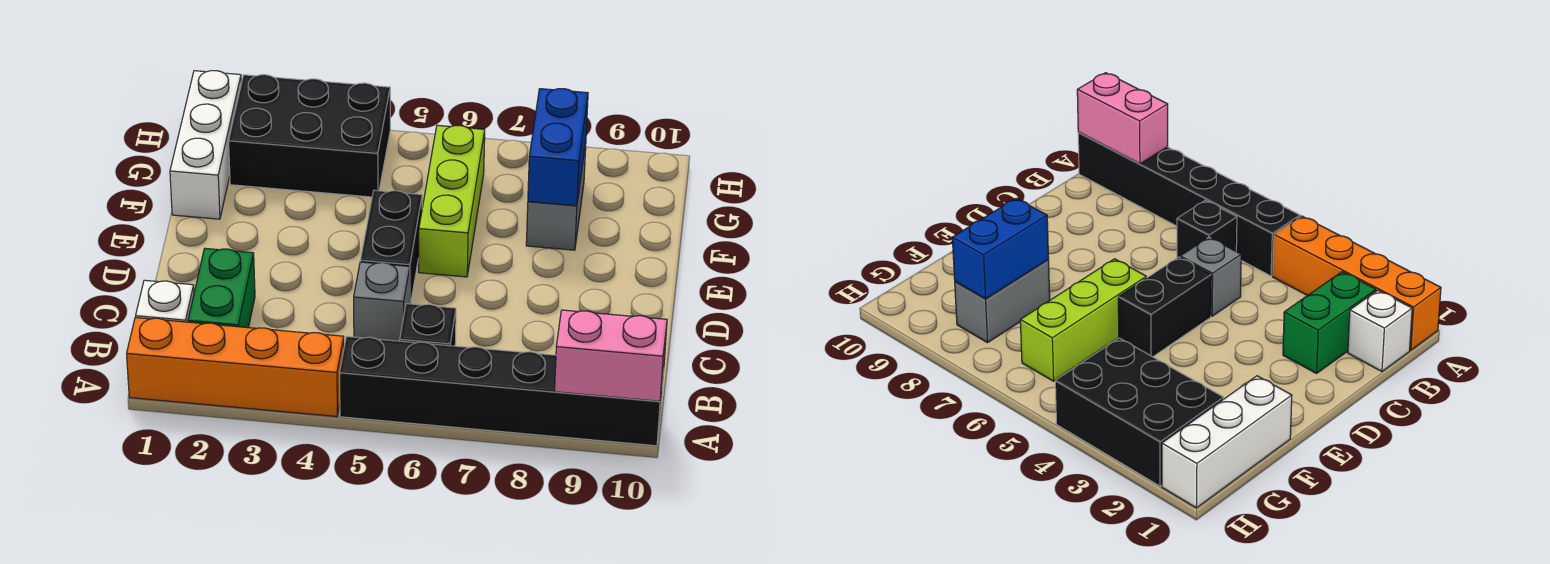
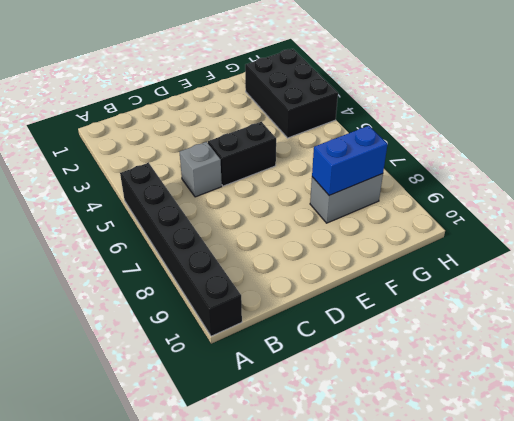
none -> orange brick A1:A4 level 1
none -> white brick B1 level 1
none -> green brick B2:C2 level 1

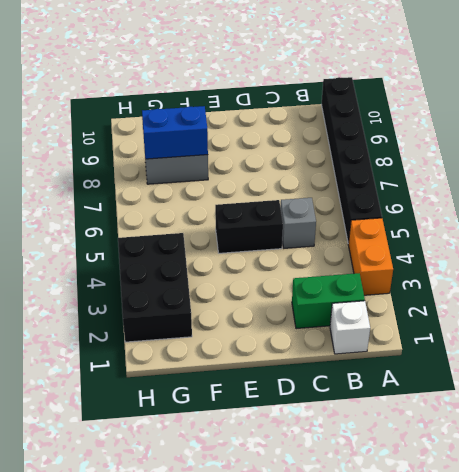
orange brick A3:A4 level 1 -> orange brick A1:A4 level 1
none -> black brick B6 level 1
none -> lime brick E6:G6 level 1
none -> white brick F1:H1 level 1

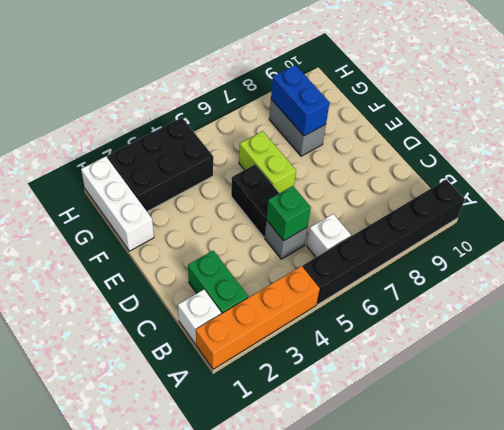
white brick B6 level 1 -> black brick B6 level 1
green brick C5 level 2 -> none
lime brick E6:F6 level 1 -> lime brick E6:G6 level 1
none -> pink brick A9:A10 level 2

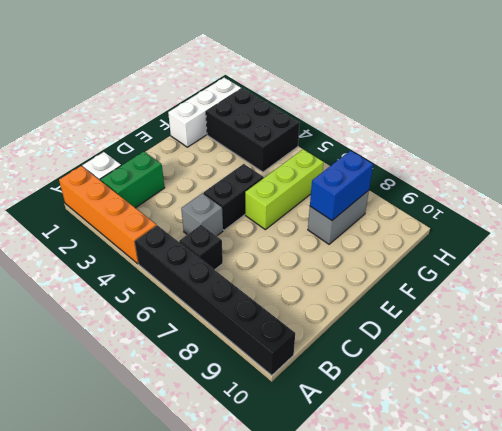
none -> pink brick A9:A10 level 2

